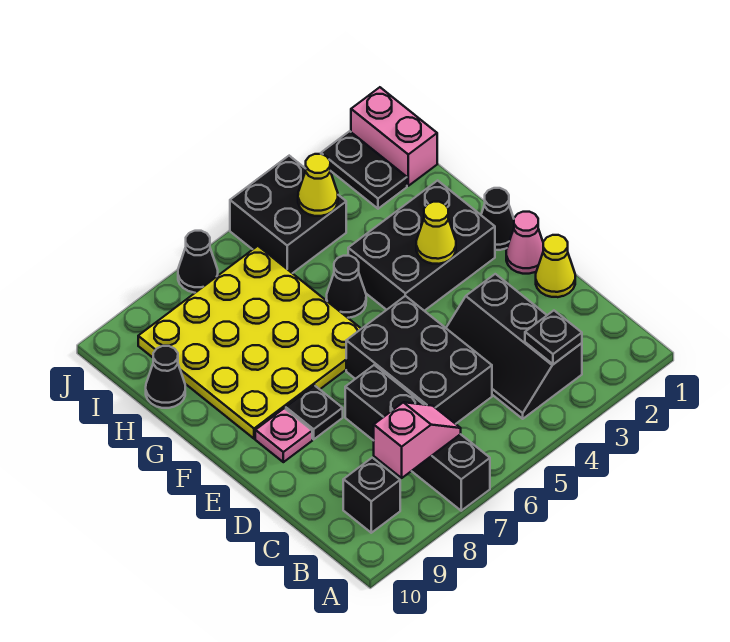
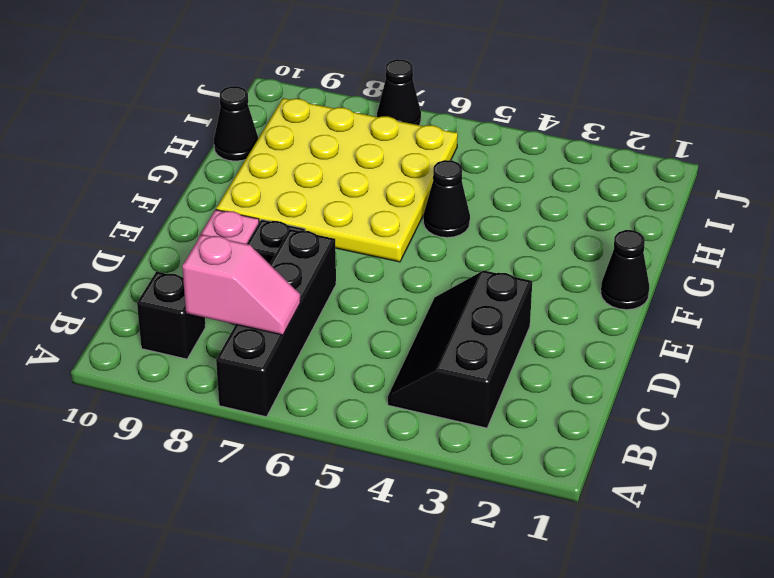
none -> black brick C5:E6 level 1
none -> yellow cone D1 level 1
none -> pink cone E1 level 1

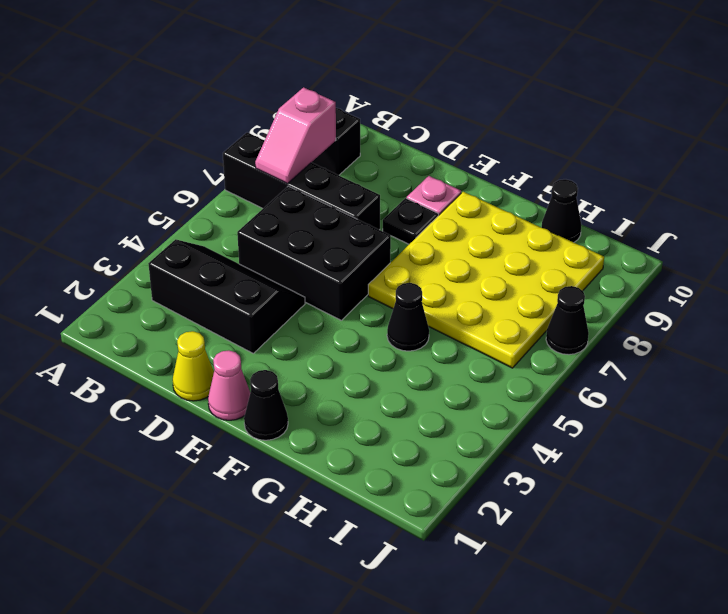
none -> black brick F2:G4 level 1
none -> pink brick I1:J1 level 1
none -> black plate I2:J2 level 1

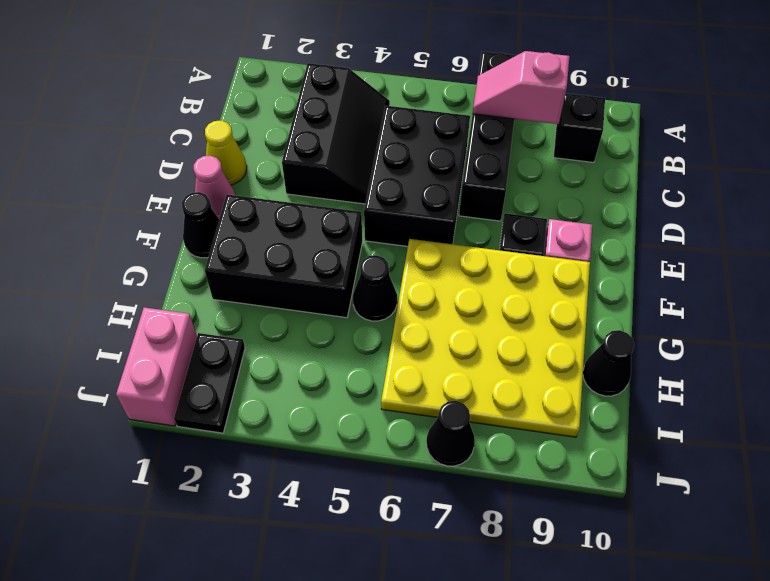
none -> black brick I4:J5 level 1
none -> black plate B3 level 2
none -> yellow cone F3 level 2

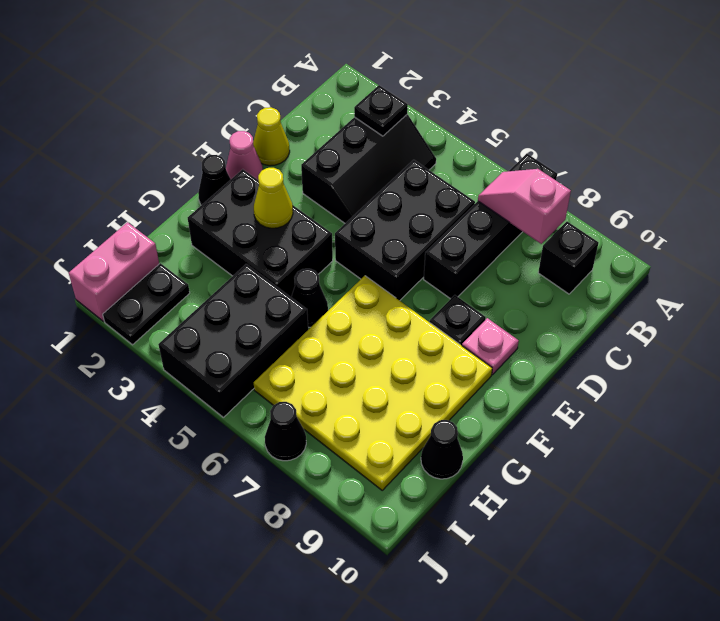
black brick H4:J5 level 1 -> black brick I4:J5 level 1
none -> yellow cone I4 level 2

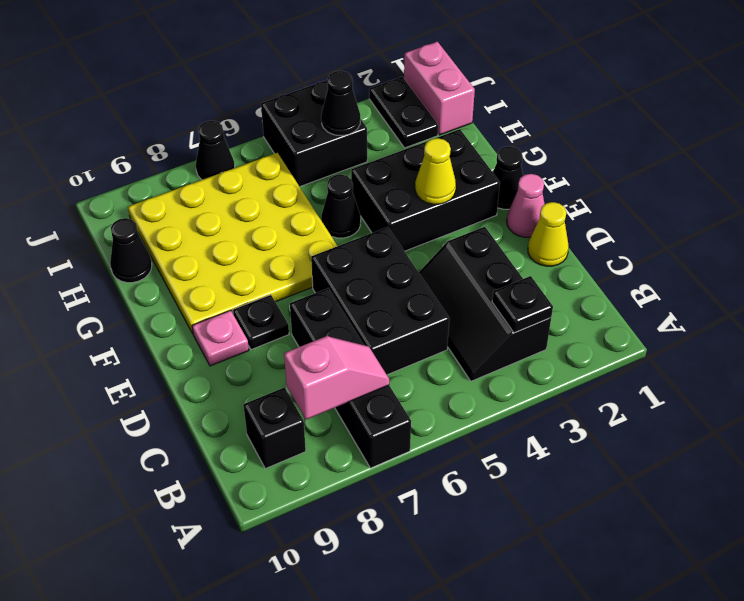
black cone I4 level 2 -> yellow cone I4 level 2

